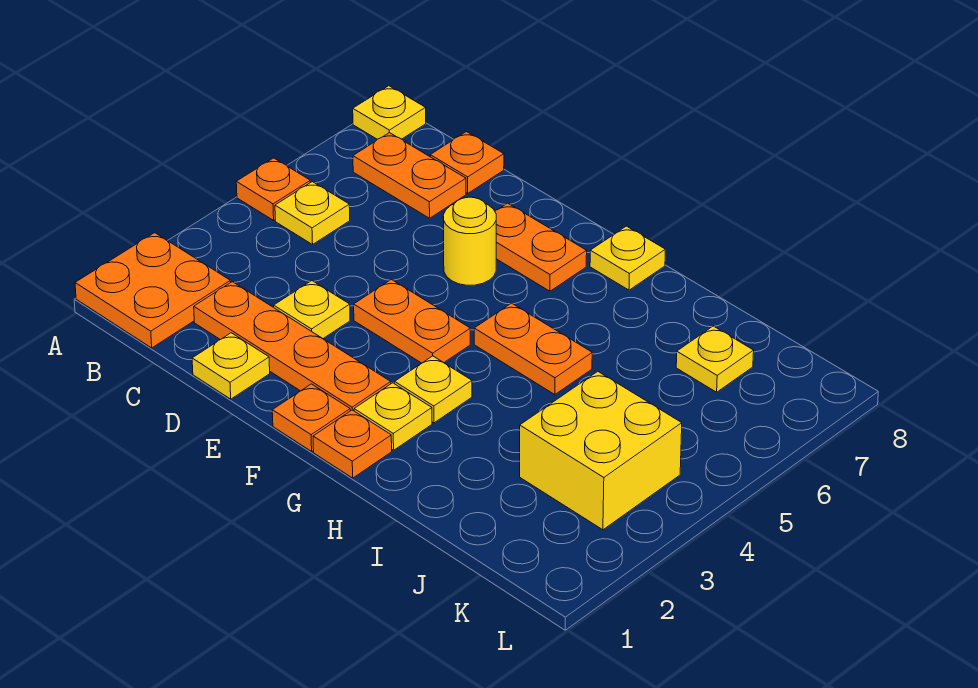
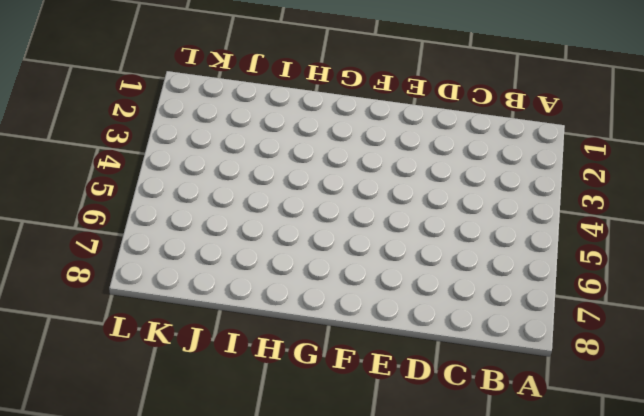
none -> orange plate A1:B2 level 1
none -> orange plate A5 level 1
none -> yellow plate A8 level 1

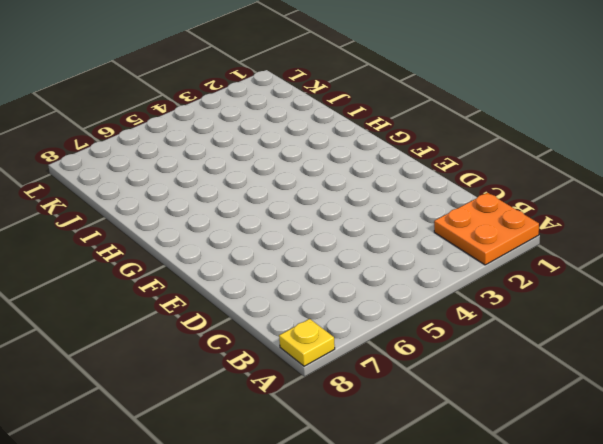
none -> orange plate A5 level 1
none -> yellow plate B5 level 1
none -> orange plate B7:C7 level 1

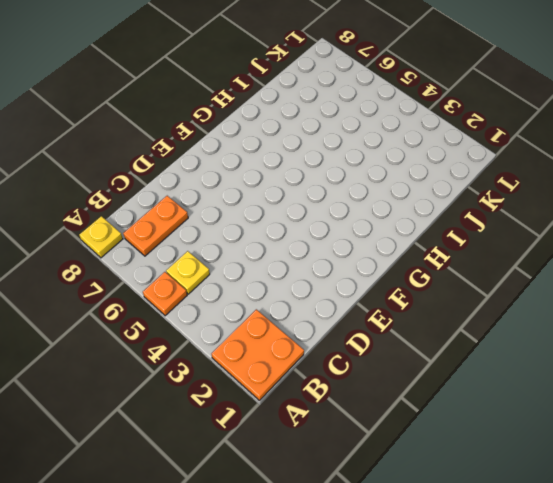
none -> orange plate C2:F2 level 1
none -> orange plate C8 level 1
none -> yellow plate D1 level 1

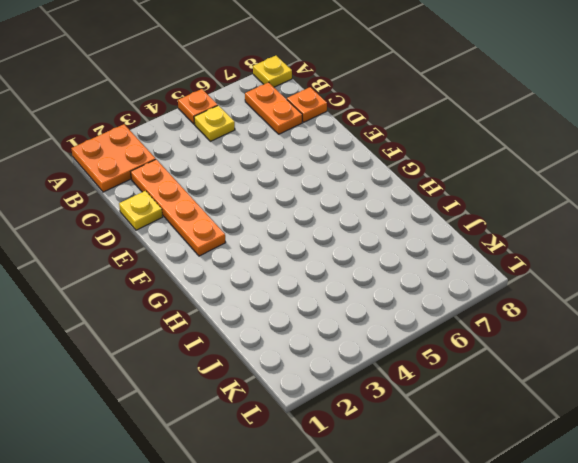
none -> yellow plate D3 level 1
none -> orange plate E4:F4 level 1
none -> yellow round brick E6 level 1

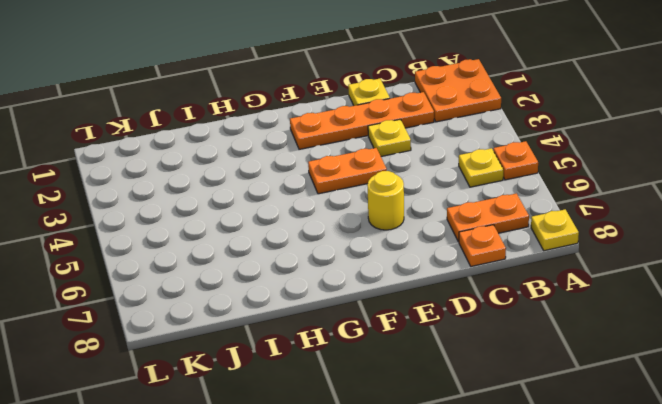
none -> orange plate E7:F7 level 1
none -> orange plate F1 level 1
none -> orange plate G1 level 1

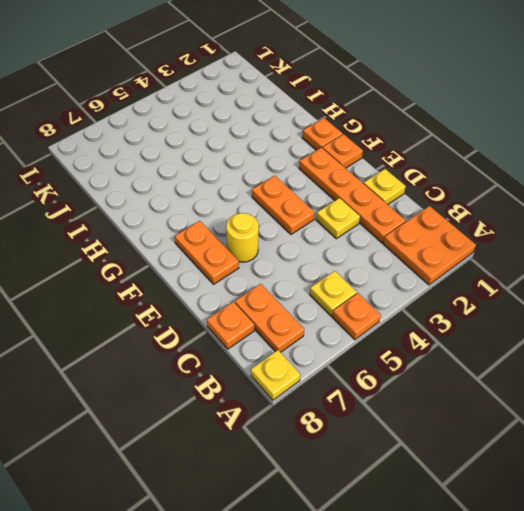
none -> yellow plate G2 level 1
none -> yellow plate G3 level 1
none -> orange plate G5:H5 level 1

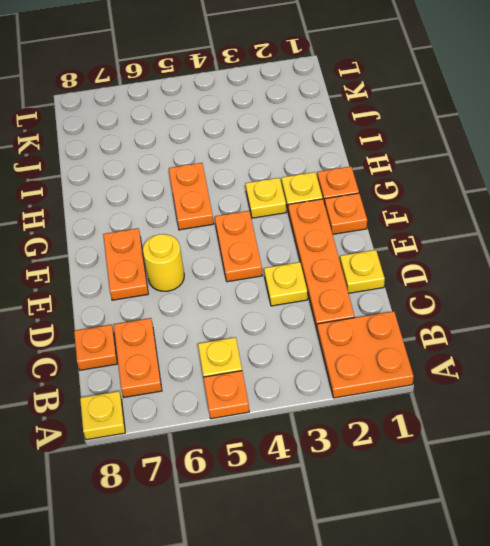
none -> yellow plate G8 level 1
none -> yellow brick J3:K4 level 1
none -> yellow plate J7 level 1

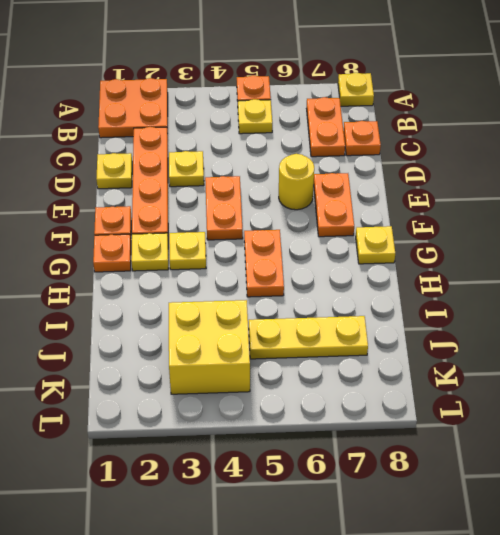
yellow plate J5:J7 level 1 -> yellow plate J7 level 1

